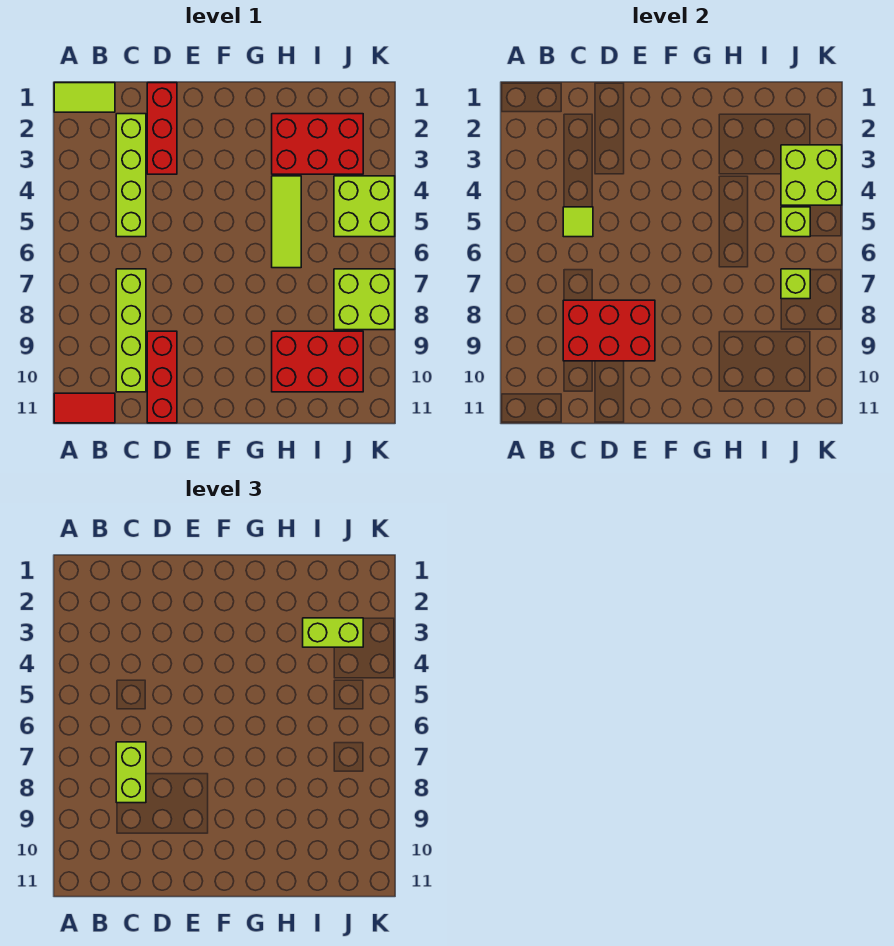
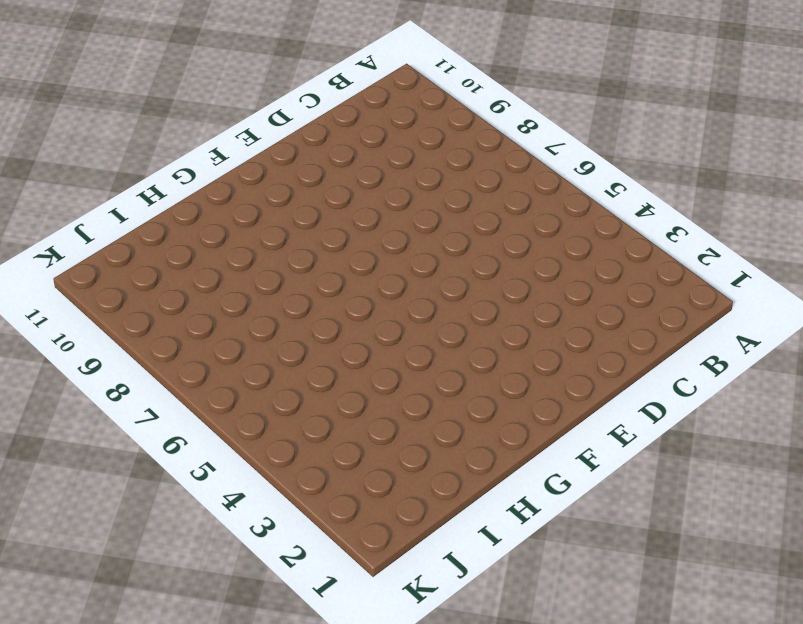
none -> lime tile A1:B1 level 1
none -> red tile A11:B11 level 1
none -> lime brick C2:C5 level 1

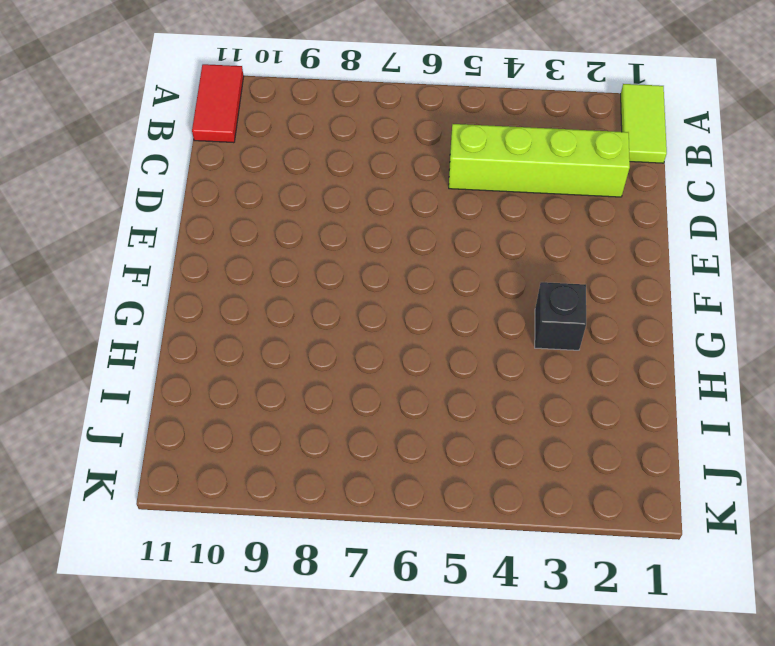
black brick G3 level 1 -> none
none -> lime brick C7:C10 level 1
none -> red brick D1:D3 level 1
none -> red brick D9:D11 level 1

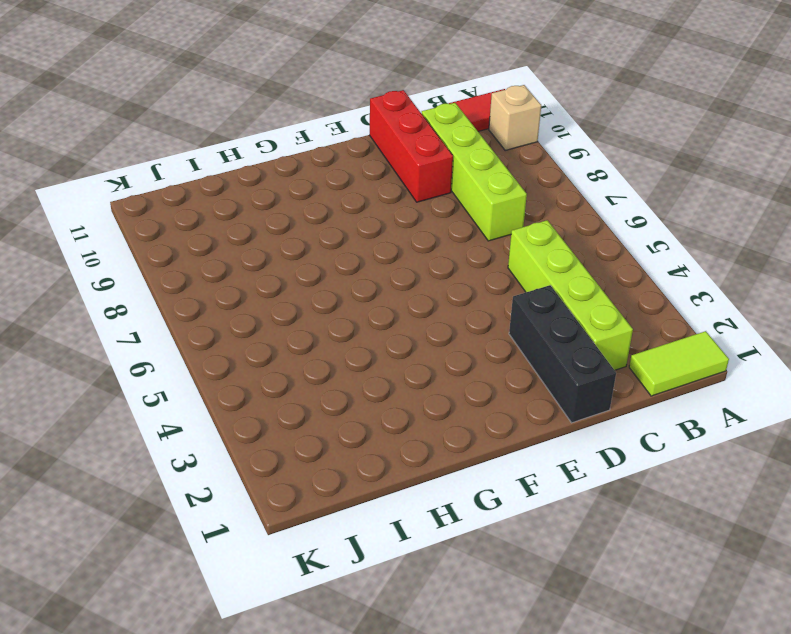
tan brick A10 level 1 -> none
black brick D1:D3 level 1 -> red brick D1:D3 level 1
none -> red brick H2:J3 level 1
none -> lime tile H4:H6 level 1
none -> red brick H9:J10 level 1

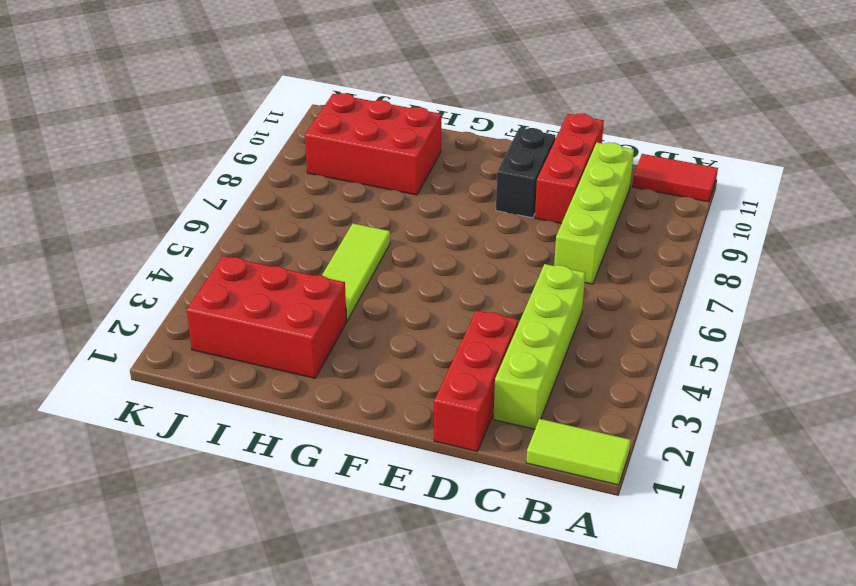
black brick E9:E10 level 1 -> none
none -> lime brick J4:K5 level 1
none -> lime brick J7:K8 level 1
none -> lime tile C5 level 2

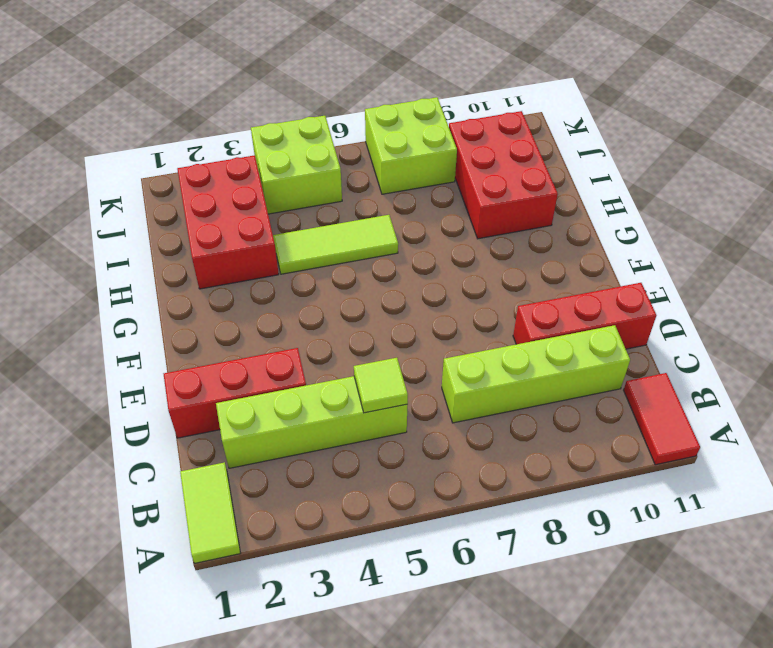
none -> red brick C8:E9 level 2
none -> lime brick J3:K4 level 2
none -> lime brick J5 level 2

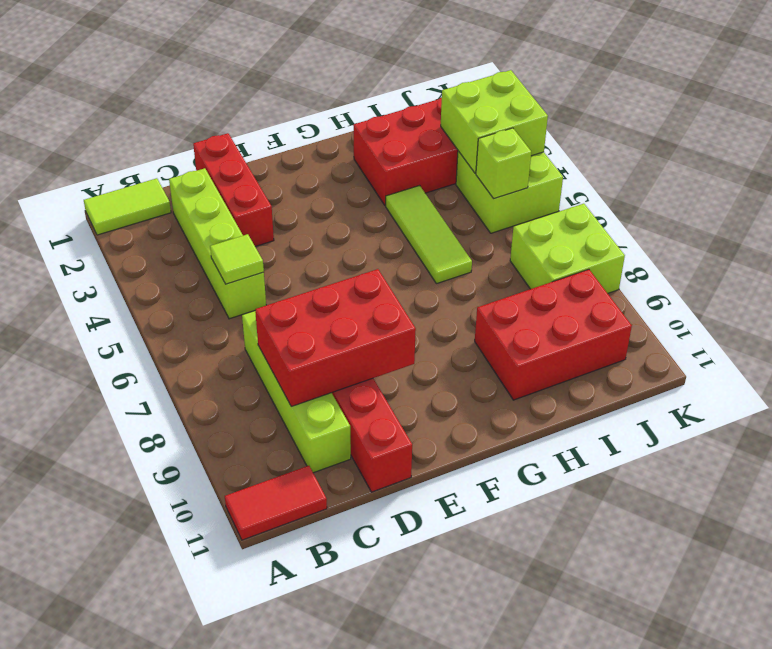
none -> lime brick J7 level 2
none -> lime brick C7:C8 level 3
none -> lime brick I3:J3 level 3

